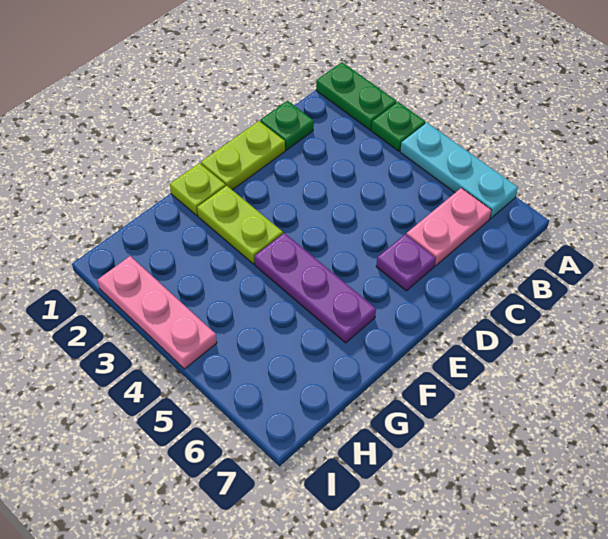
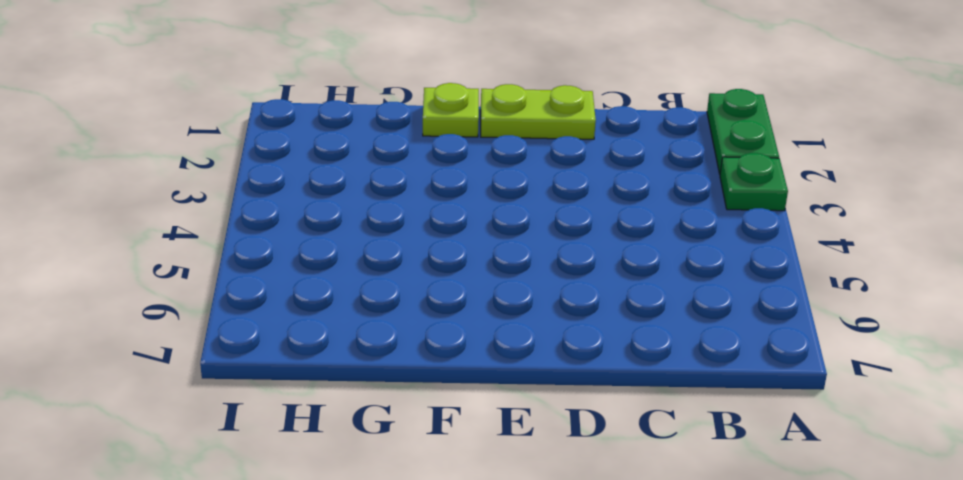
none -> cyan plate A4:A6 level 1
none -> pink plate B6:C6 level 1

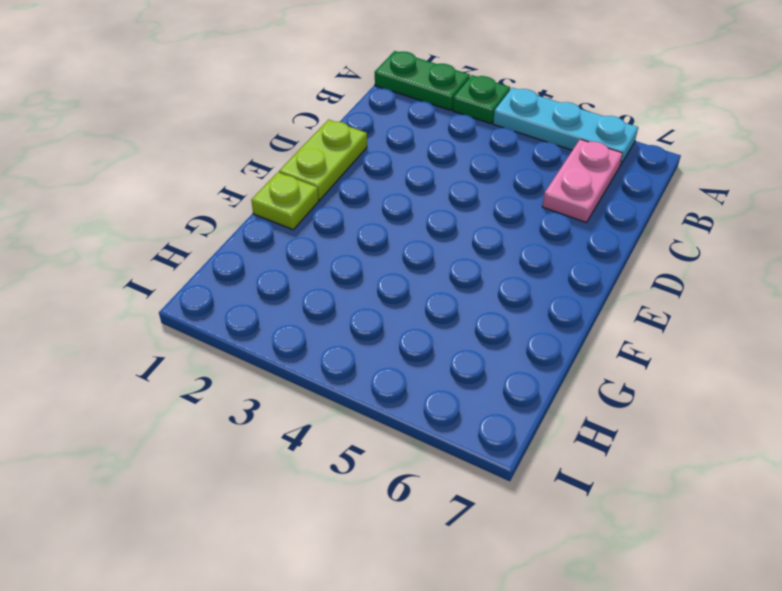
none -> green plate C1 level 1
none -> purple plate D6 level 1

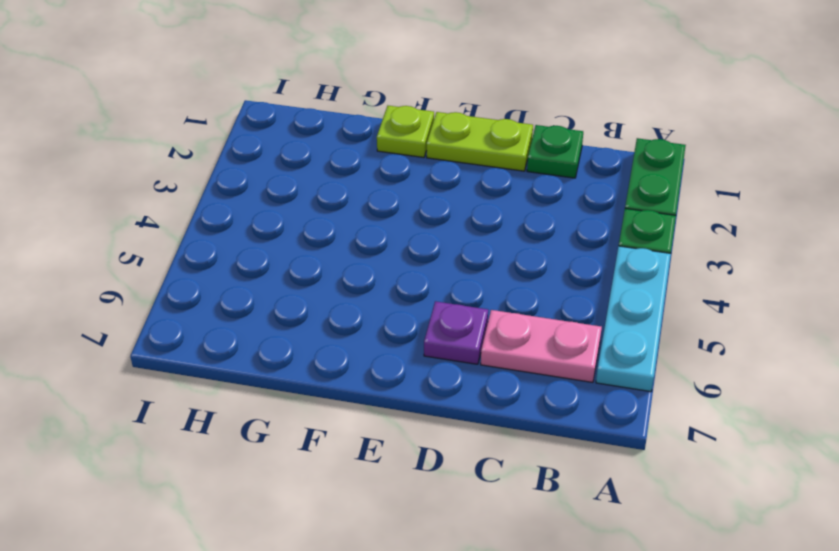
none -> lime plate F2:F3 level 1
none -> purple plate F4:F6 level 1

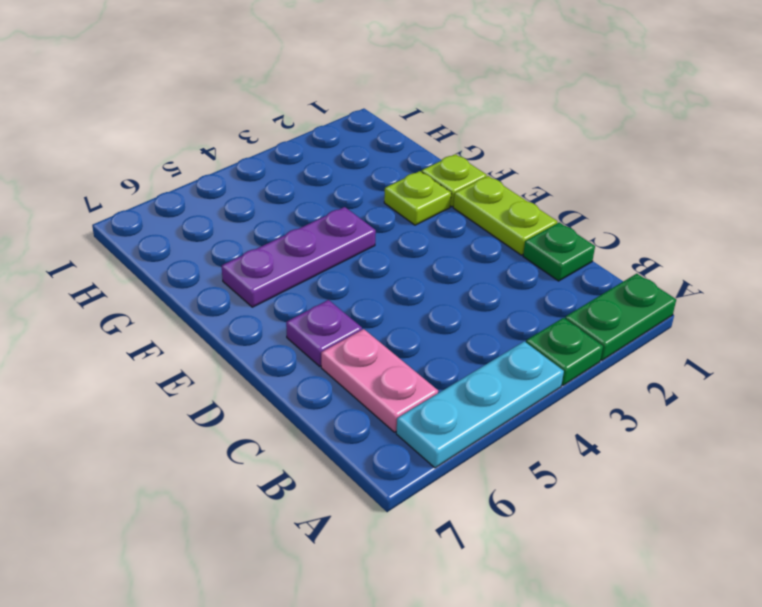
lime plate F2 level 1 -> lime plate F2:F3 level 1
none -> pink plate I2:I4 level 1

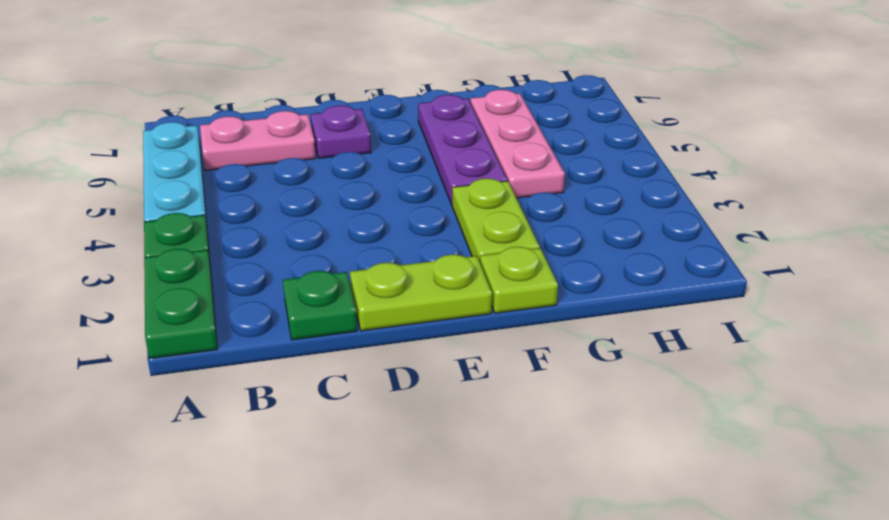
pink plate G4:G6 level 1 -> pink plate I2:I4 level 1

